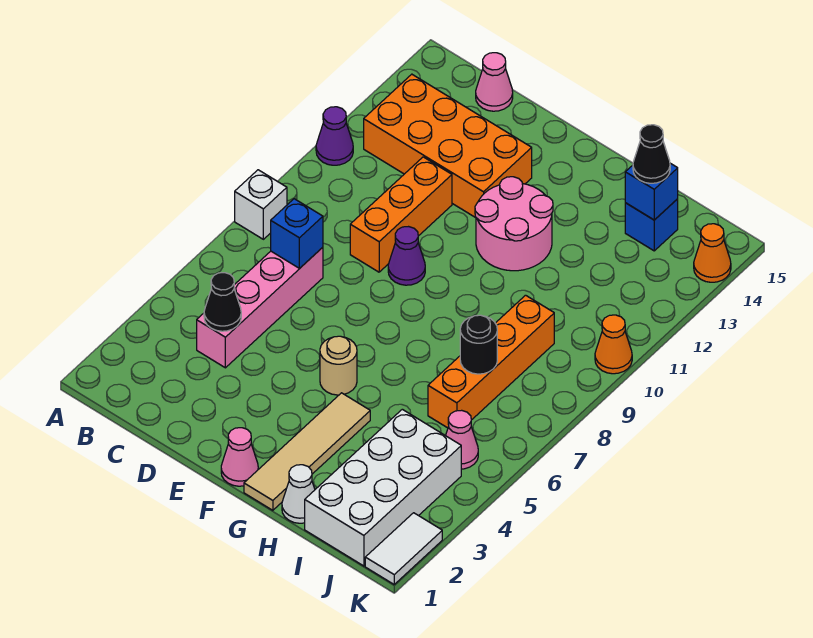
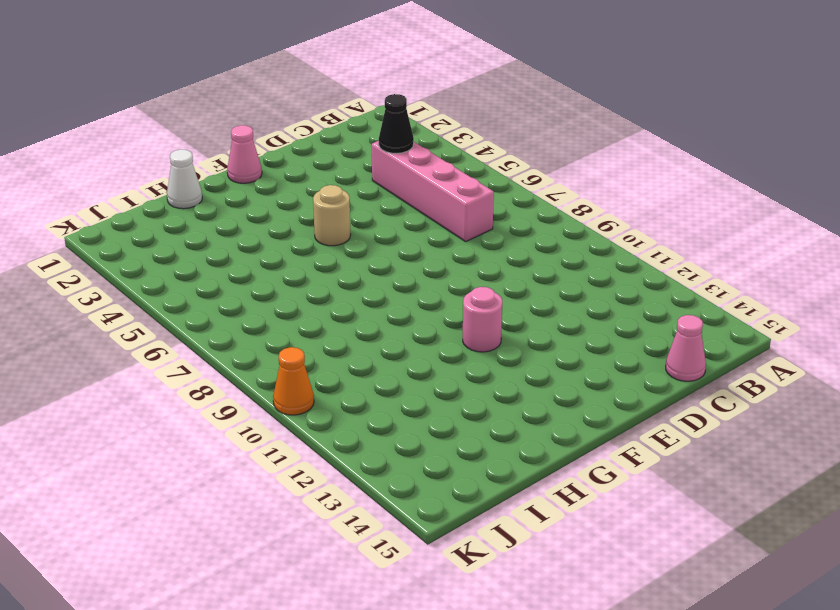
pink round brick F11 level 1 -> pink round brick F11:G12 level 1
none -> white brick A8 level 1
none -> purple cone A11 level 1
none -> orange brick B12:E13 level 1

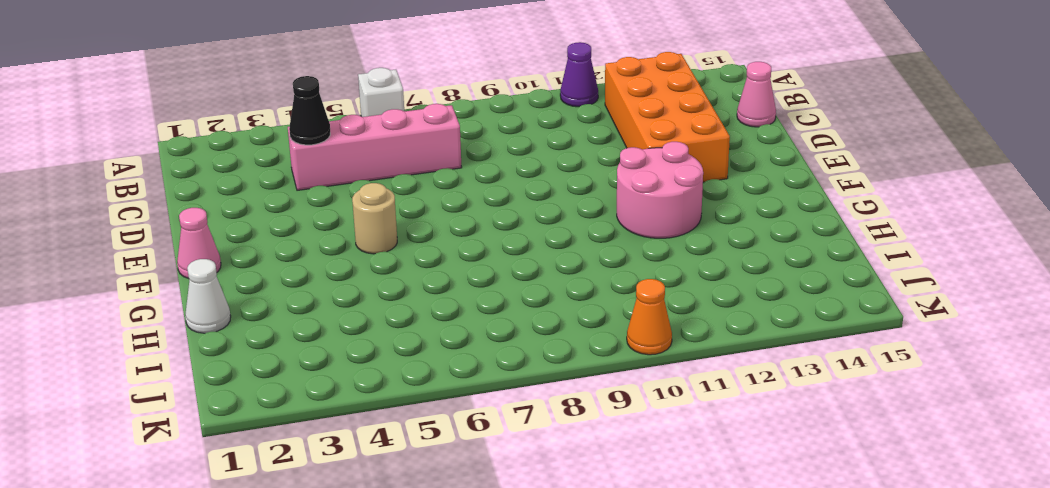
white brick A6 level 1 -> white brick A8 level 1
none -> orange brick D9:D11 level 1
none -> purple cone E9 level 1
none -> tan tile G1:G4 level 1

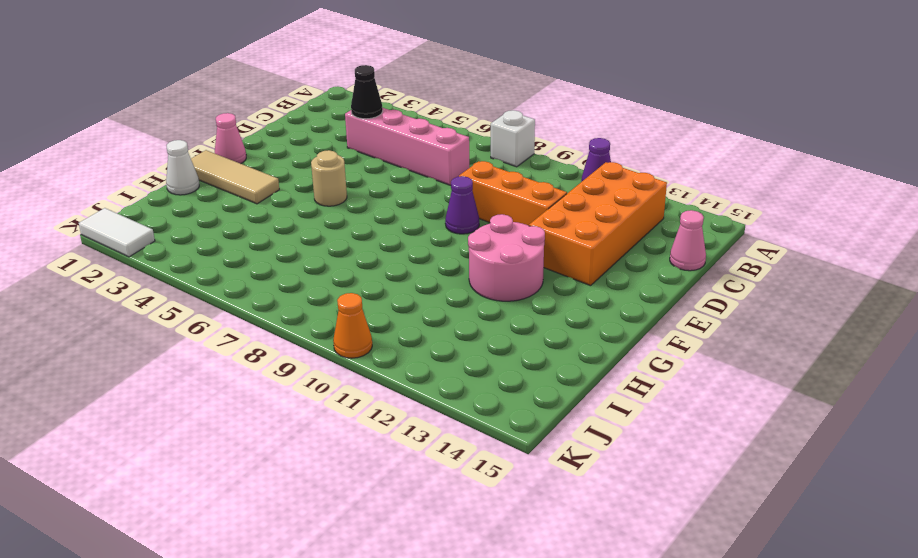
tan tile G1:G3 level 1 -> tan tile G1:G4 level 1
none -> white brick I1:J4 level 1
none -> orange brick I6:I9 level 1
none -> blue brick I14 level 1

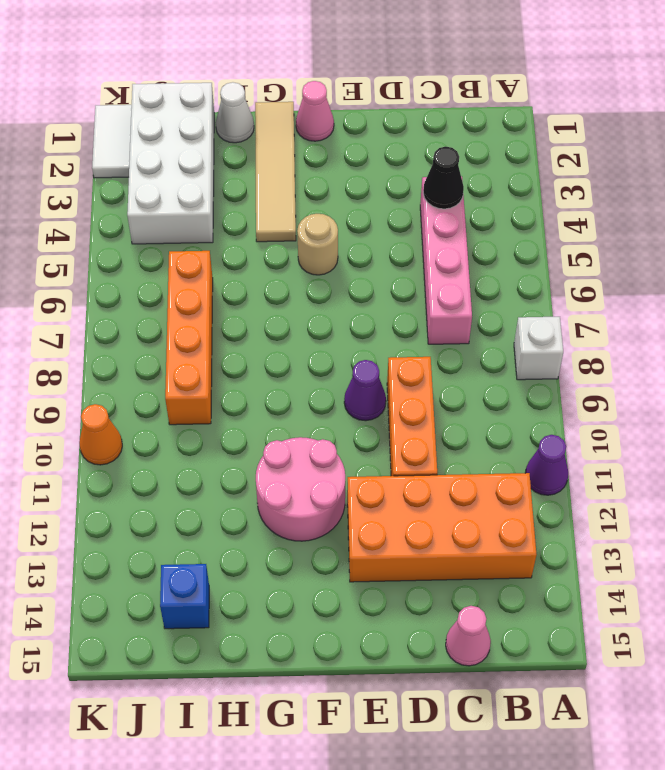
none -> pink cone J5 level 1
none -> orange cone K14 level 1
none -> blue brick C7 level 2

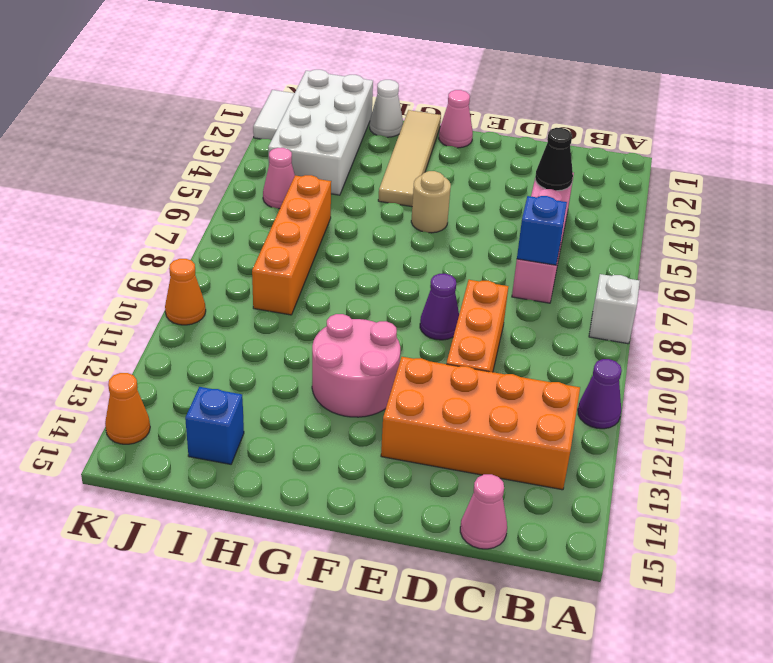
none -> black round brick I7 level 2
none -> blue brick I14 level 2
none -> black cone I14 level 3

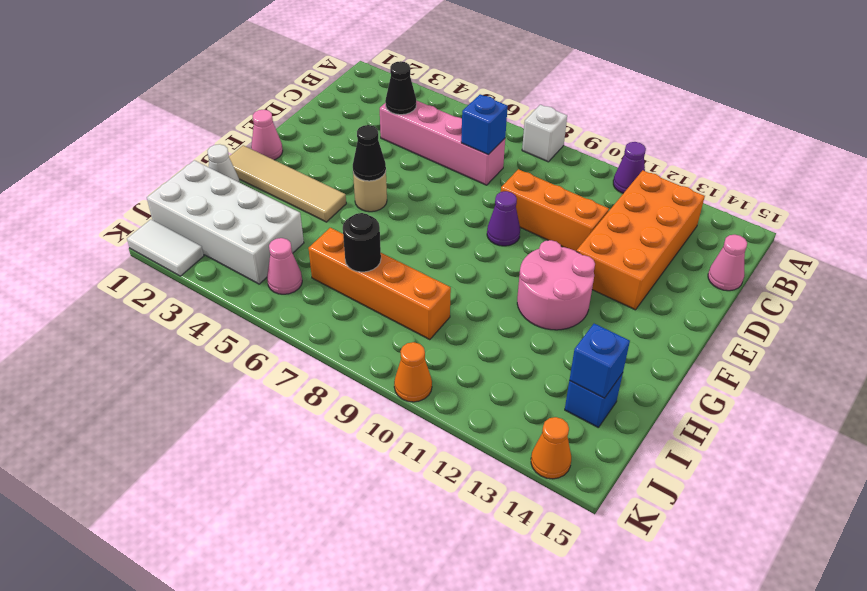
black cone F5 level 2 -> black cone I14 level 3

